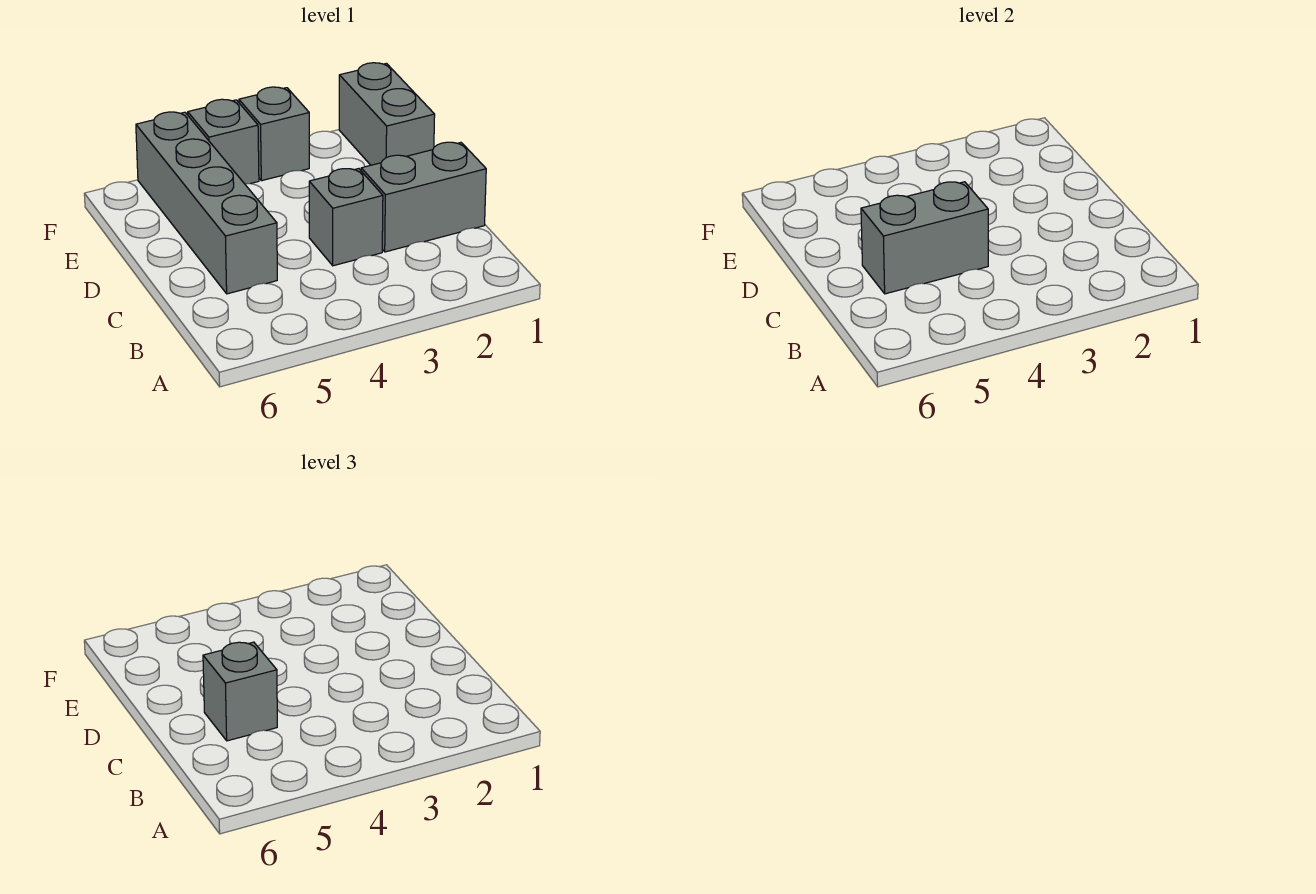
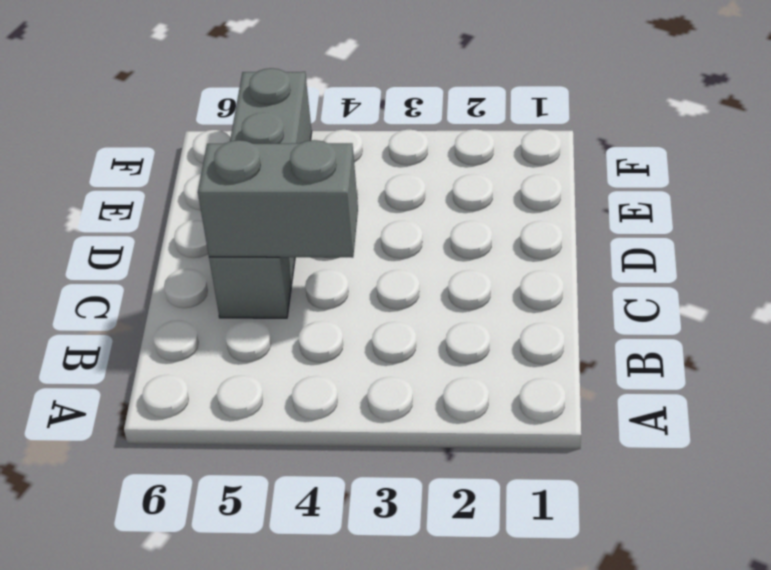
none -> grey brick C1:C2 level 1
none -> grey brick C3 level 1

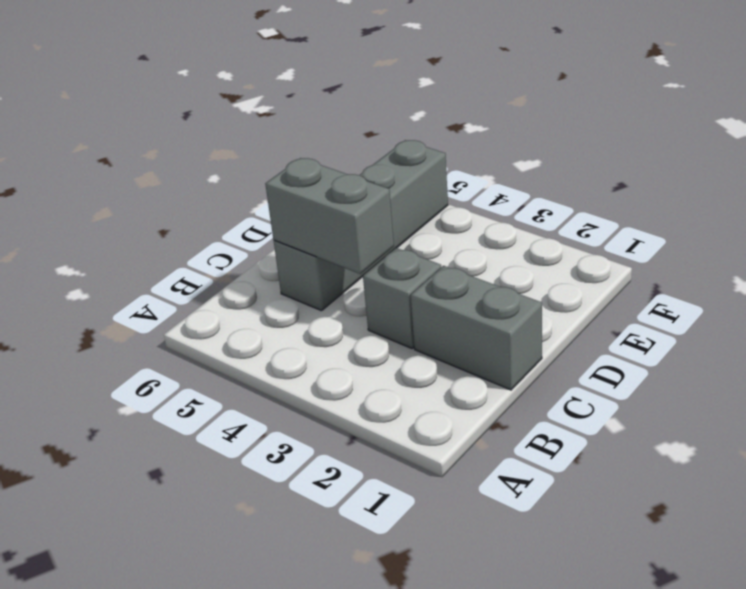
none -> grey brick E1:F1 level 1
none -> grey brick F3 level 1

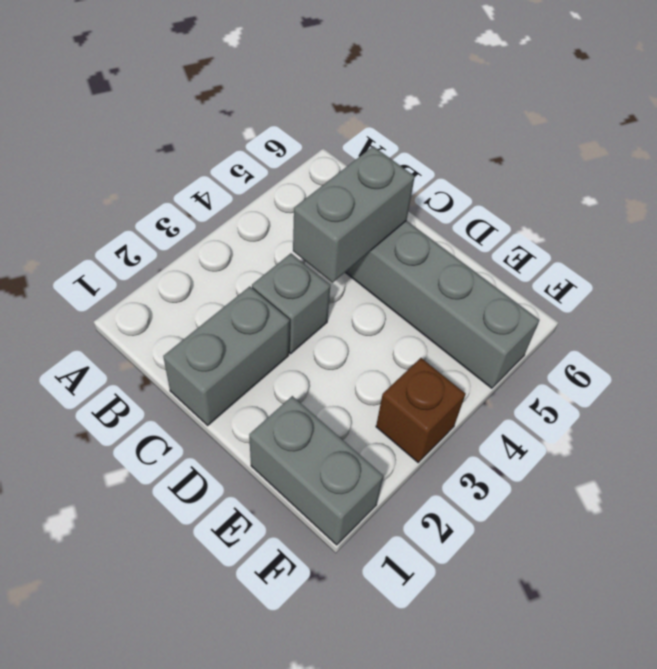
brown brick F3 level 1 -> grey brick F3 level 1
none -> grey brick F4 level 1
none -> grey brick C5 level 3

